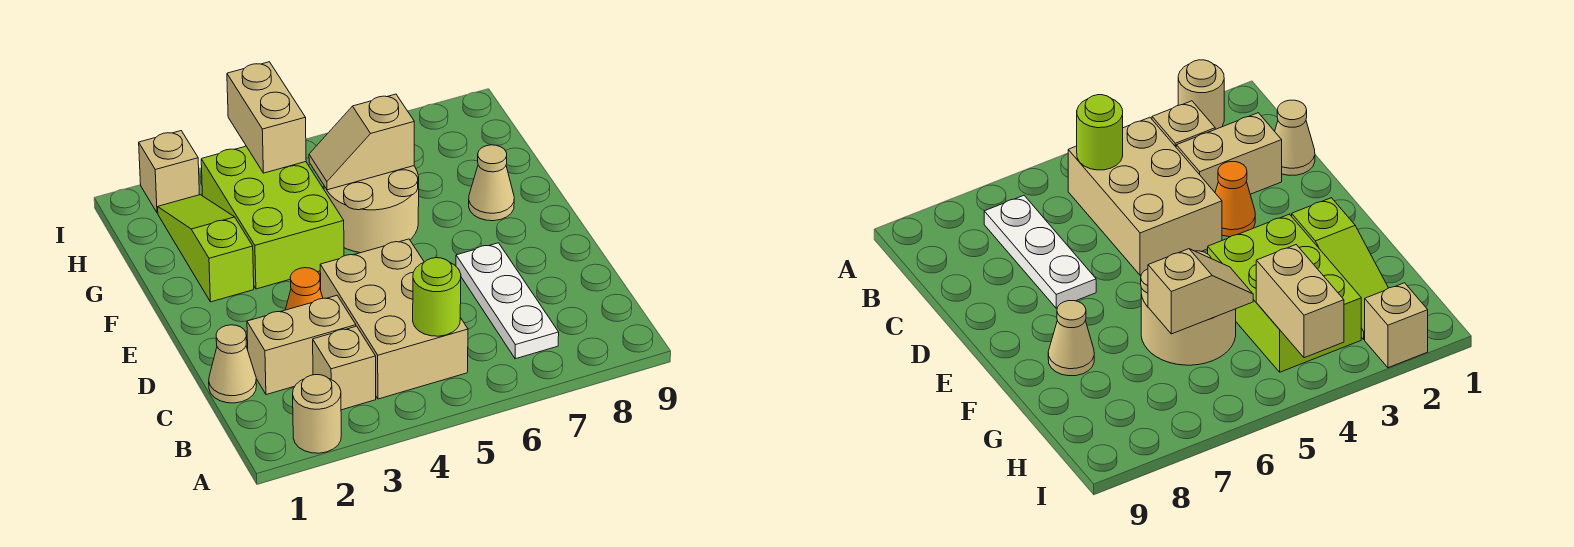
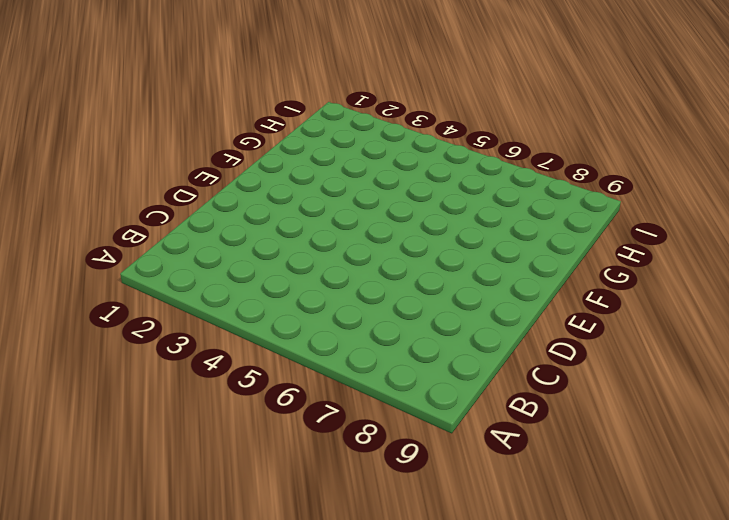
none -> tan round brick A2 level 1
none -> tan brick B3 level 1
none -> tan brick B4:D5 level 1

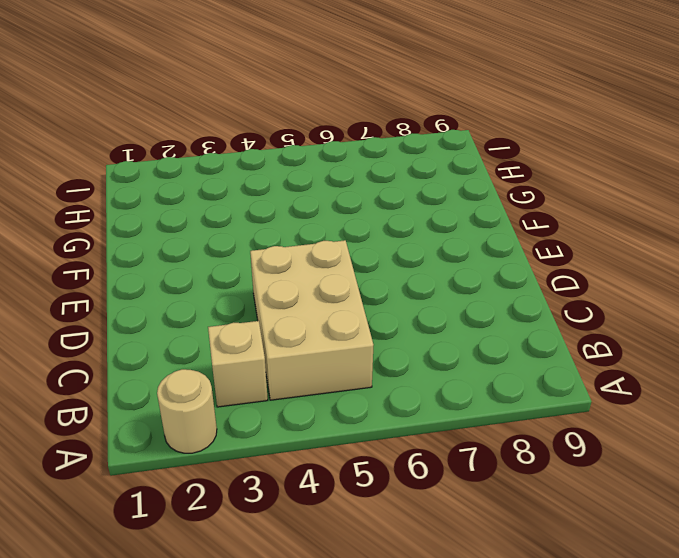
none -> white plate B7:D7 level 1
none -> tan cone C1 level 1
none -> tan brick C2:C3 level 1

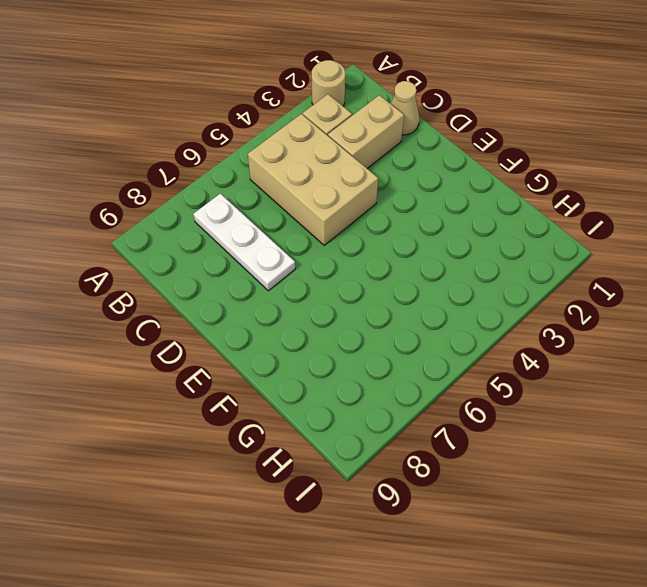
none -> orange cone D3 level 1
none -> lime slope F2:H2 level 1 top F
none -> lime brick F3:H4 level 1

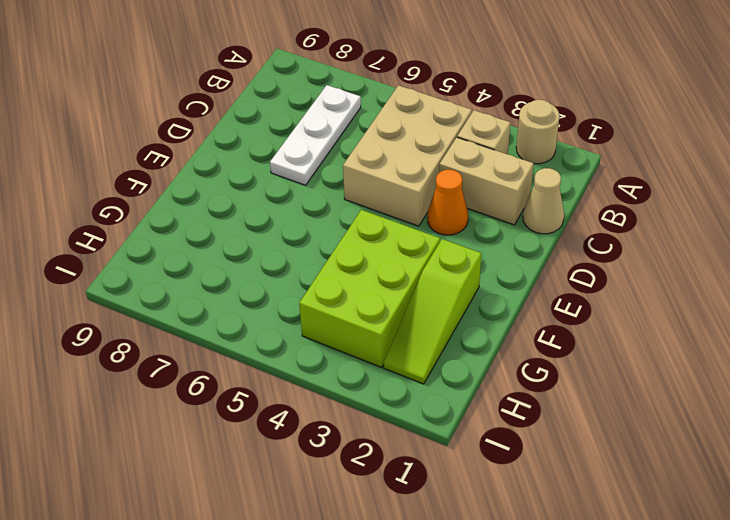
none -> tan round brick F5:G6 level 1
none -> tan cone F8 level 1
none -> tan brick I2 level 1

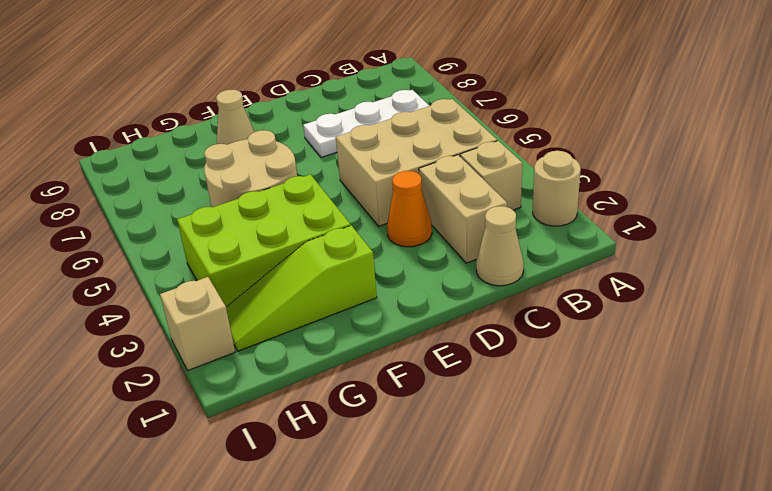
none -> lime round brick B5 level 2
none -> tan slope G5:G6 level 2 top 6
none -> tan brick H4:I4 level 2

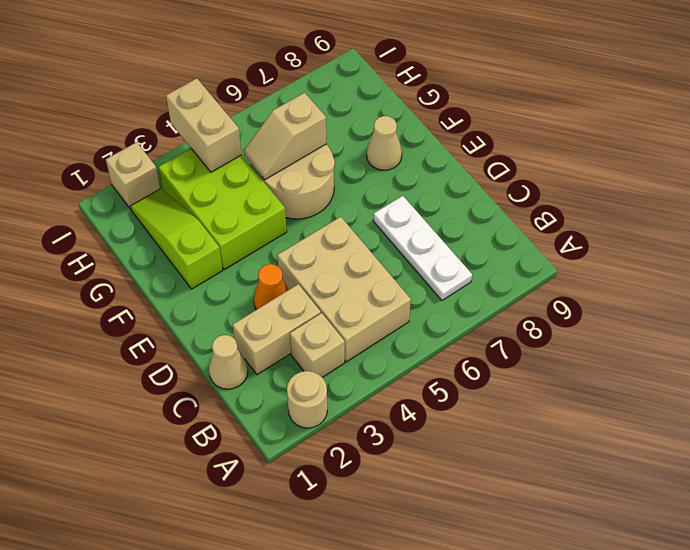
none -> lime round brick B5 level 2

